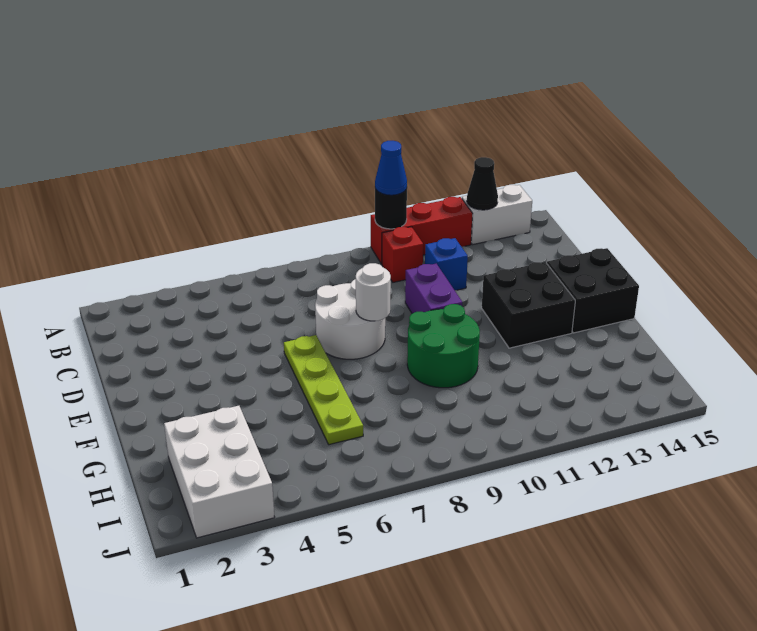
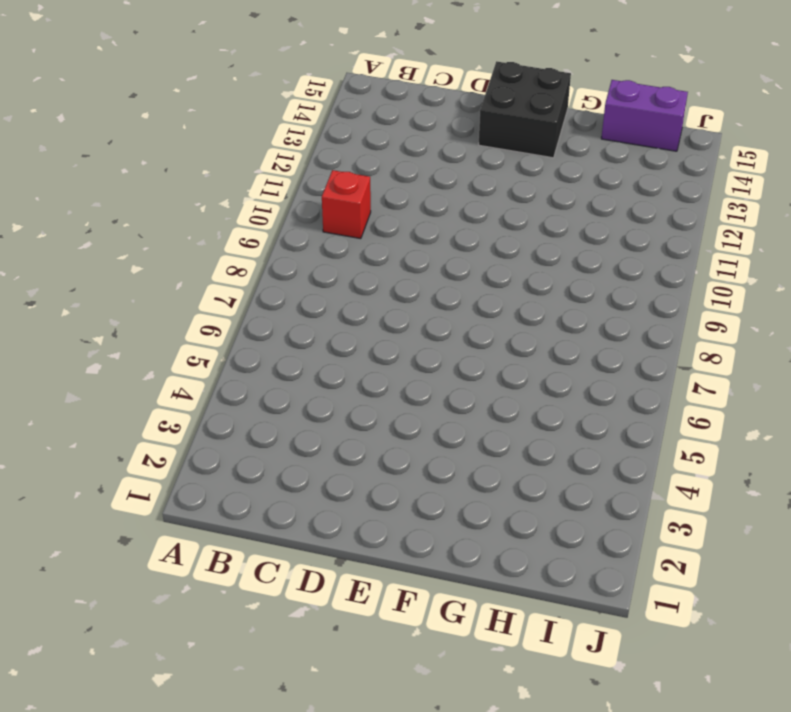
purple brick H15:I15 level 1 -> purple brick D10:E10 level 1
none -> red brick A10:A12 level 1
none -> white brick A13:A14 level 1
none -> blue brick C11 level 1

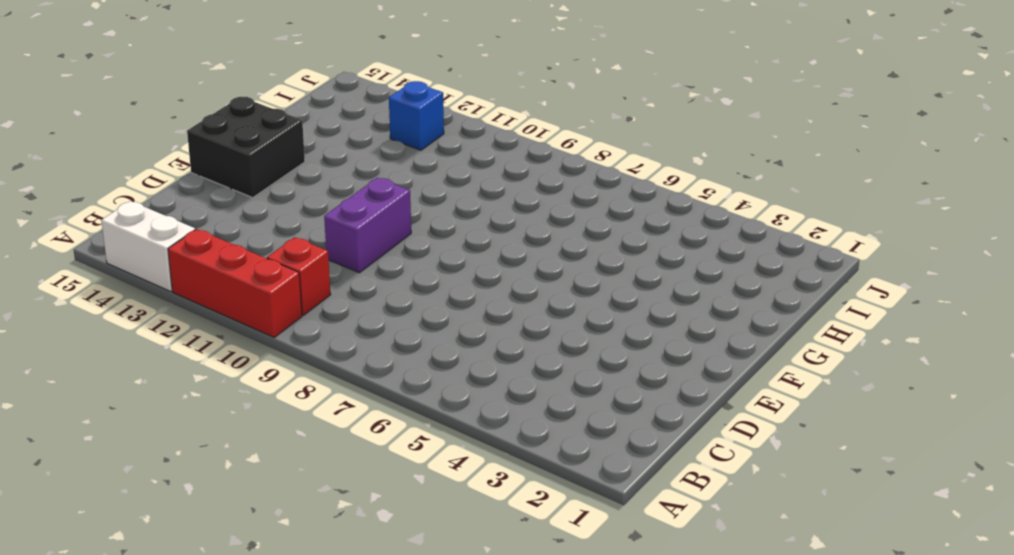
blue brick I12 level 1 -> blue brick C11 level 1
none -> white round brick D7:E8 level 1
none -> lime plate E6:H6 level 1
none -> black brick E12:F13 level 1

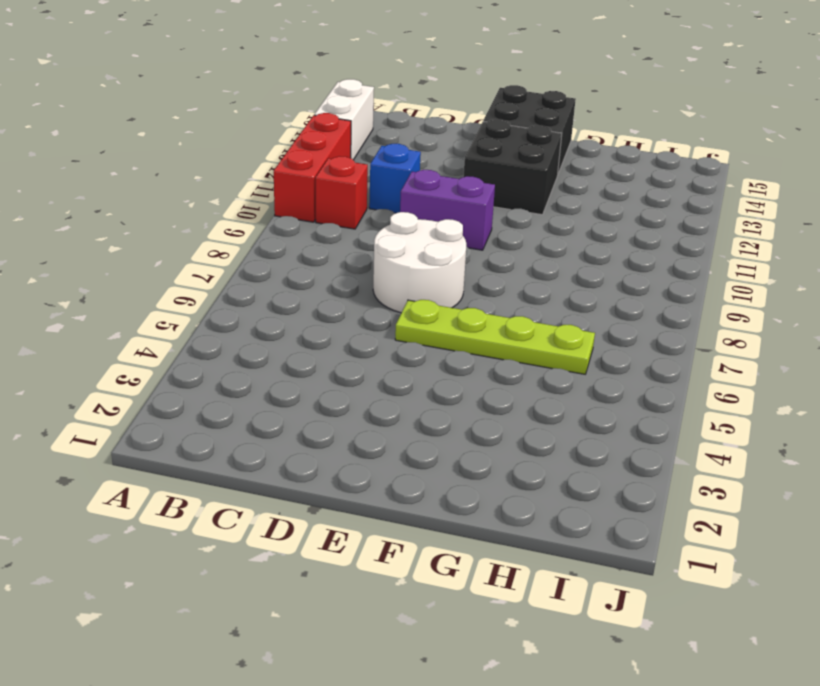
none -> green round brick F9:G10 level 1
none -> white brick H2:J3 level 1
none -> black round brick A10 level 2

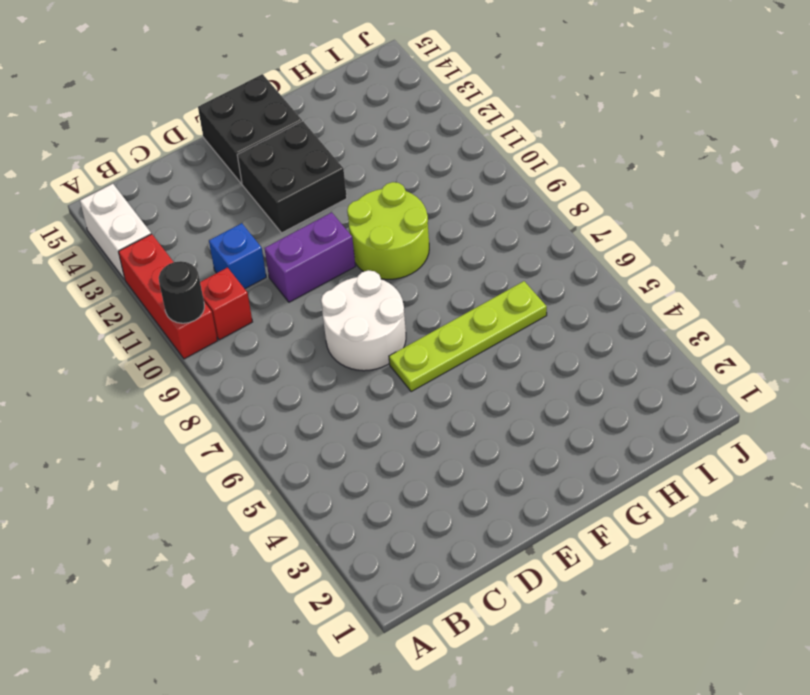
lime round brick F9:G10 level 1 -> green round brick F9:G10 level 1
none -> white brick H2:J3 level 1
none -> black cone A13 level 2
none -> white round brick E8 level 2

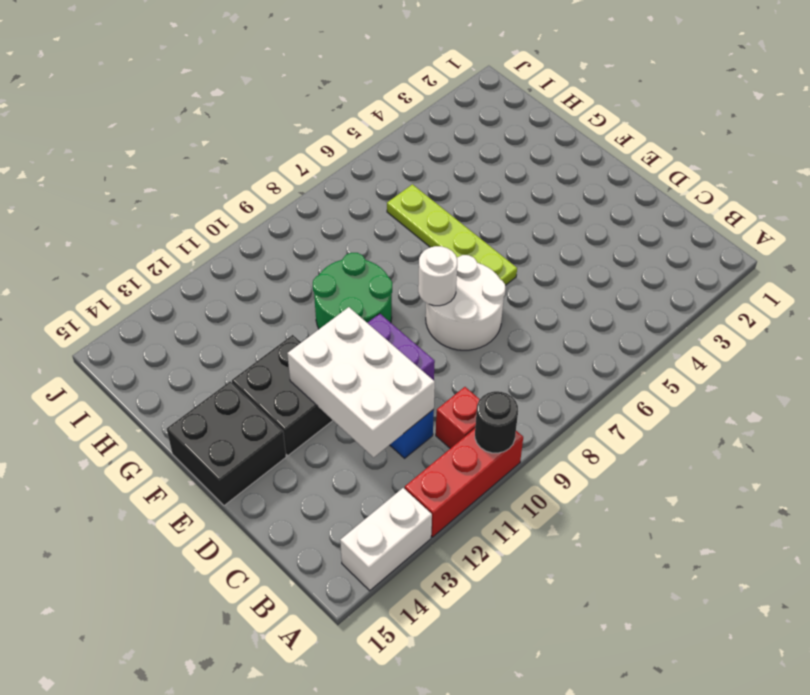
white brick C11:E12 level 2 -> white brick H2:J3 level 1
none -> black cone A13 level 2
none -> blue cone A10 level 3

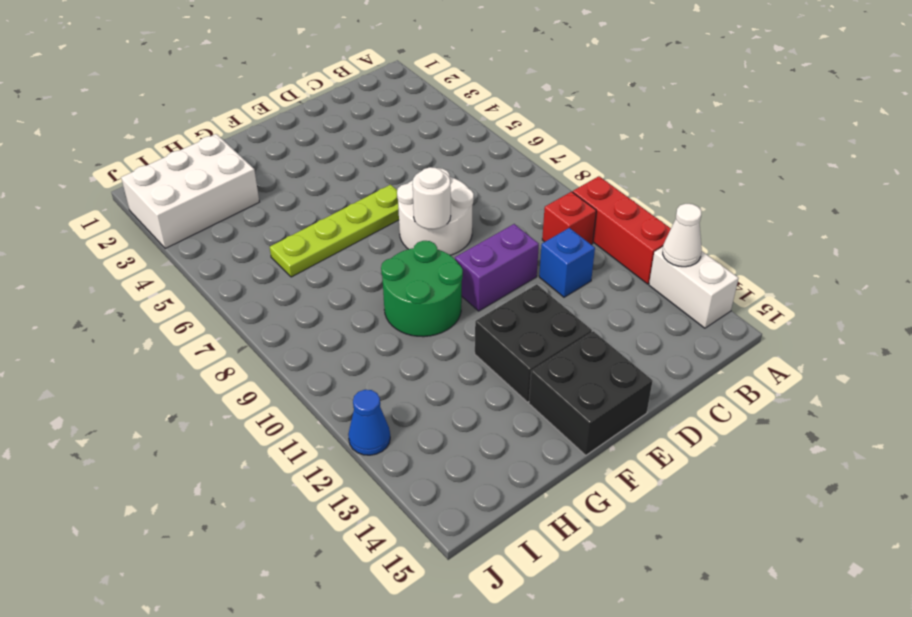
white cone A13 level 2 -> black cone A13 level 2
blue cone J12 level 1 -> blue cone A10 level 3
none -> black round brick A10 level 2

